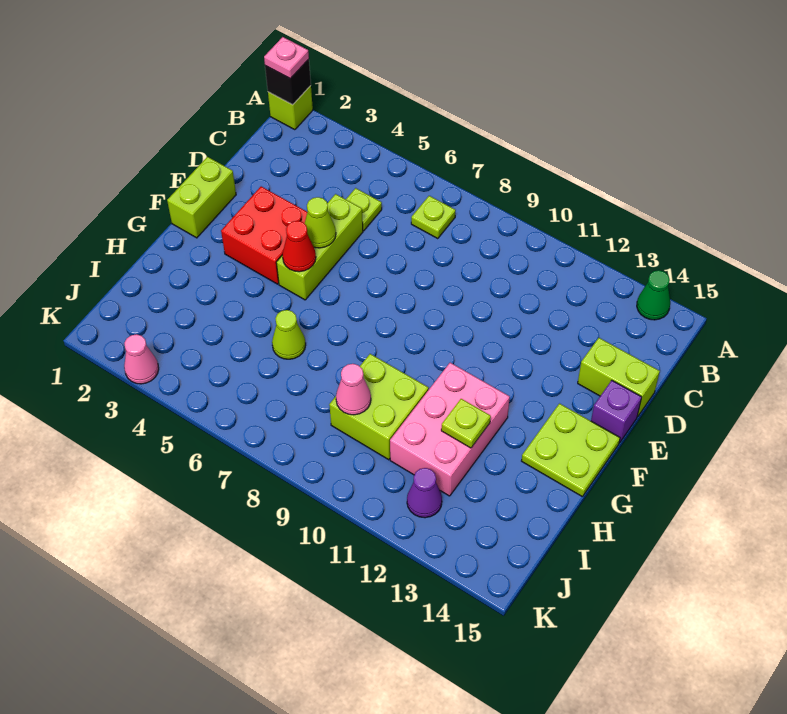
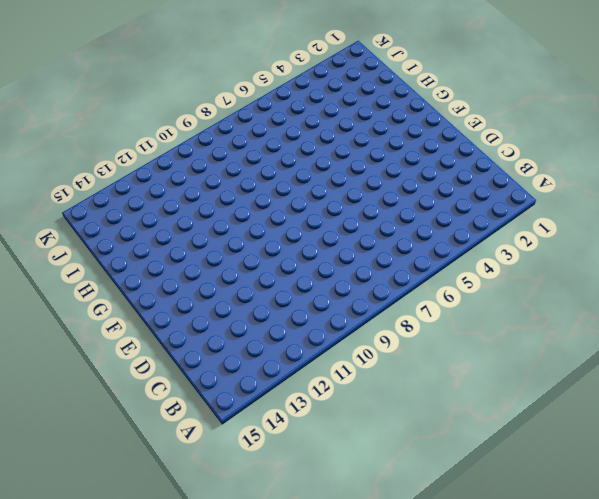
none -> lime brick A1 level 1
none -> green cone A14 level 1
none -> lime plate B7 level 1

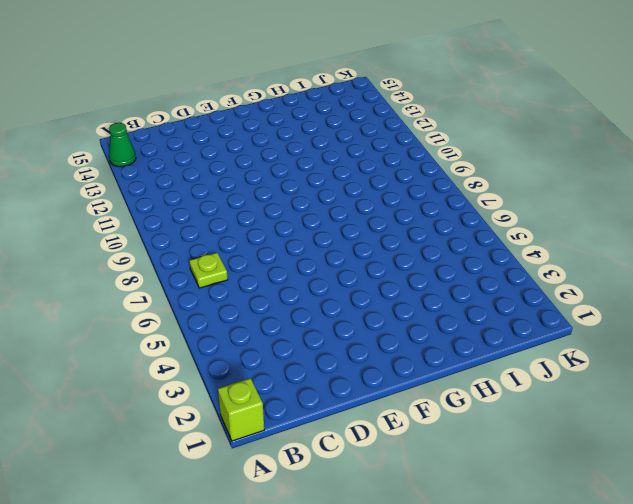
none -> lime plate C5 level 1
none -> lime brick D5:F5 level 1
none -> lime brick D14:D15 level 1

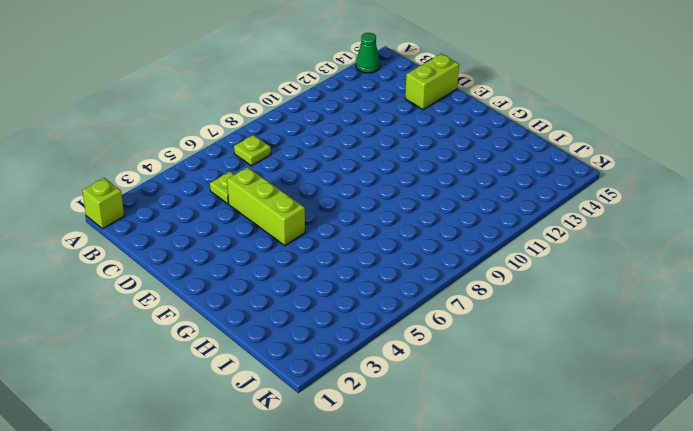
none -> lime brick E1:F1 level 1
none -> red brick E3:F4 level 1
none -> purple brick E15 level 1

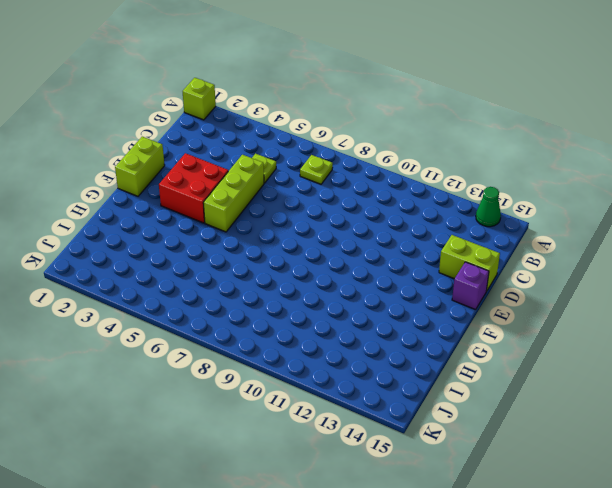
none -> lime plate F14:G15 level 1
none -> pink brick G11:I12 level 1
none -> lime cone H6 level 1

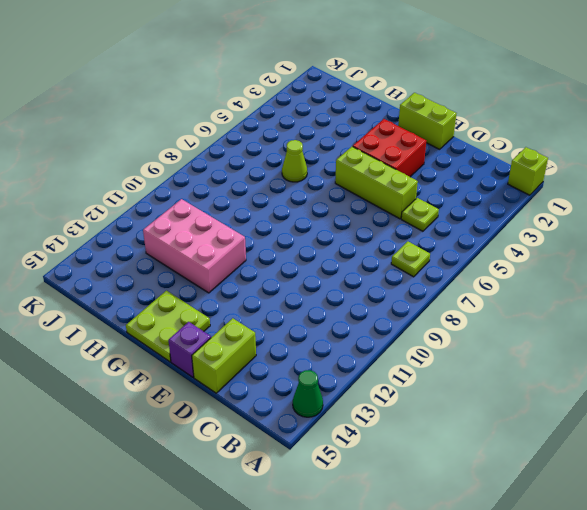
none -> lime brick H9:I10 level 1
none -> purple cone J12 level 1
none -> pink cone K3 level 1

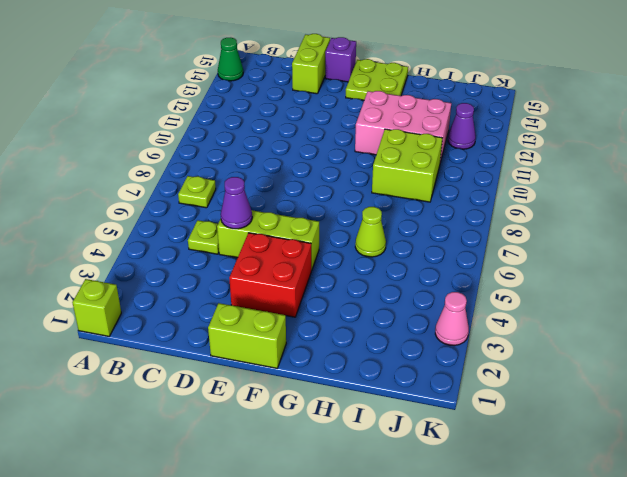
purple cone D5 level 2 -> none
none -> black brick A1 level 2
none -> lime cone E5 level 2
none -> red cone F5 level 2

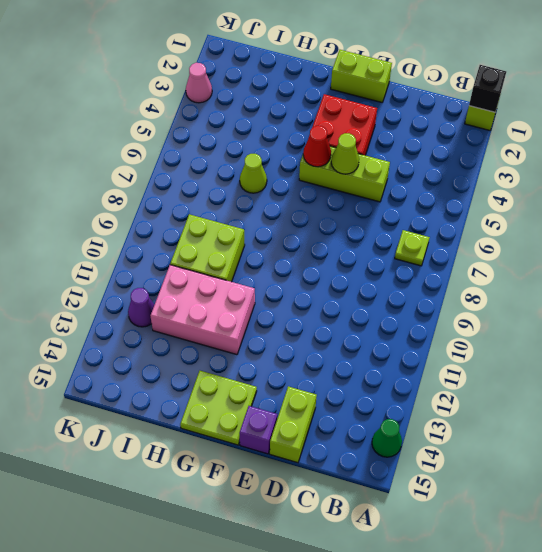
none -> lime plate C5 level 1
none -> lime plate H12 level 2
none -> pink cone I9 level 2

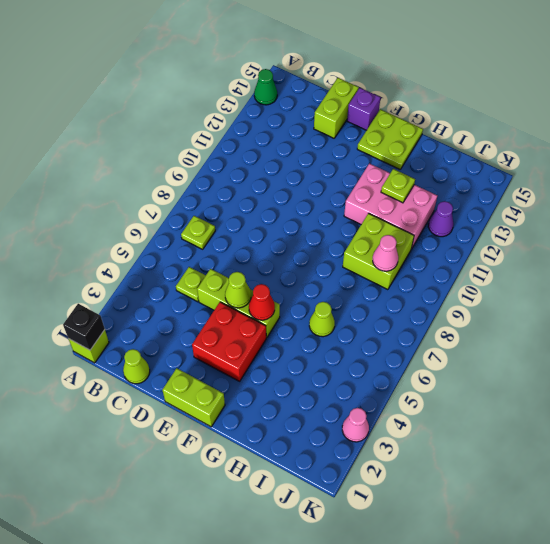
lime cone C1 level 1 -> none
none -> pink plate A1 level 3

